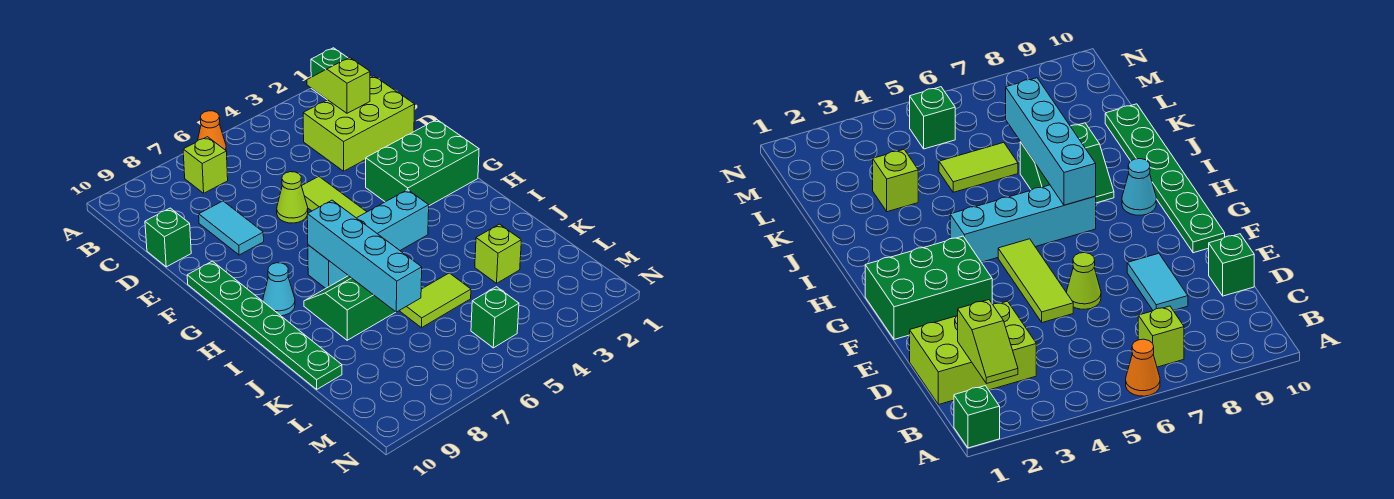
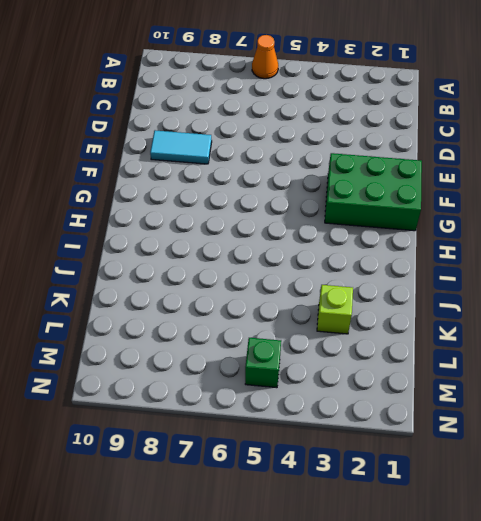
cyan tile E8:E9 level 1 -> cyan tile D8:E8 level 1
none -> green brick A1 level 1
none -> lime brick B7 level 1
none -> lime brick C1:D3 level 1

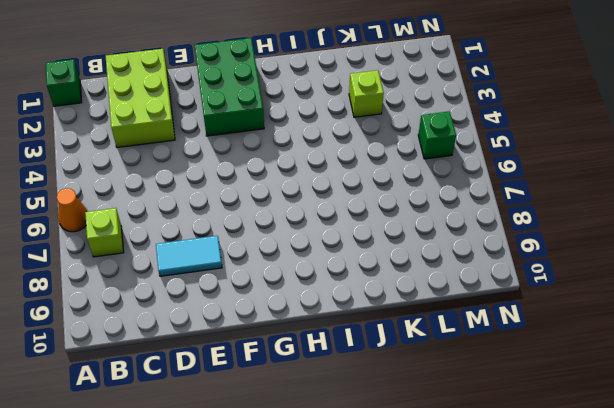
none -> green brick D10 level 1
none -> lime tile E5:G5 level 1
none -> lime cone E6 level 1

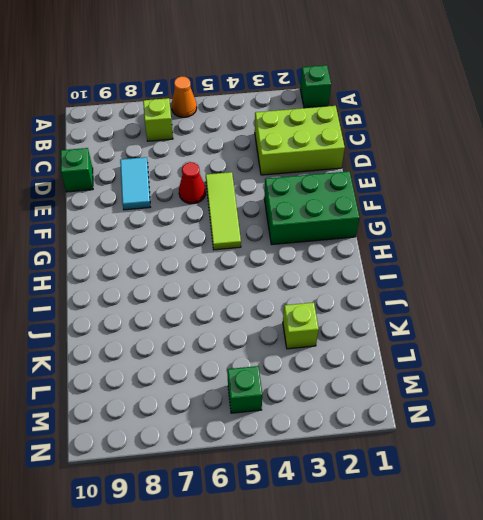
red cone E6 level 1 -> lime cone E6 level 1
none -> green plate F10:K10 level 1
none -> cyan brick H4:H7 level 1
none -> cyan cone H9 level 1

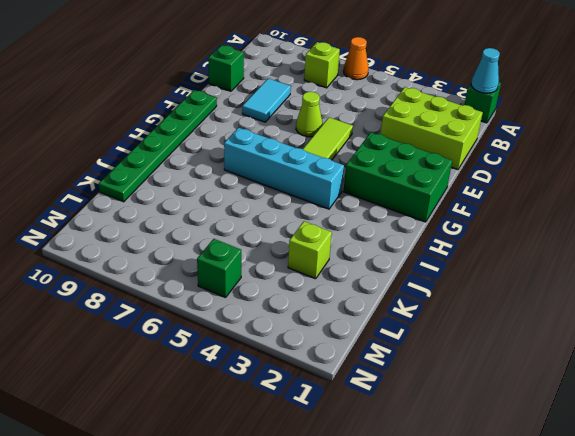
cyan cone A1 level 2 -> cyan cone H9 level 1
none -> green slope I7:J8 level 1 top J
none -> lime tile K5:K6 level 1
none -> lime slope B2:C2 level 2 top C

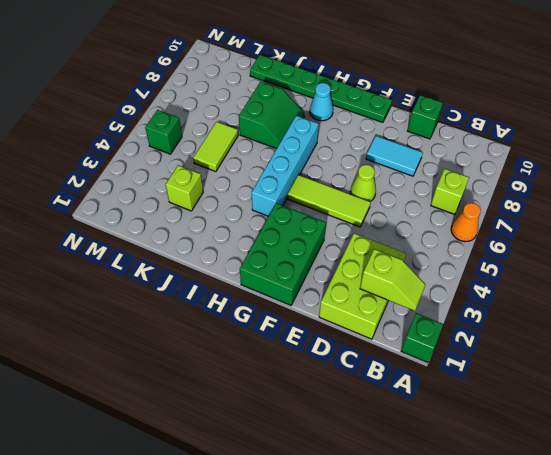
none -> cyan brick H7:K7 level 2

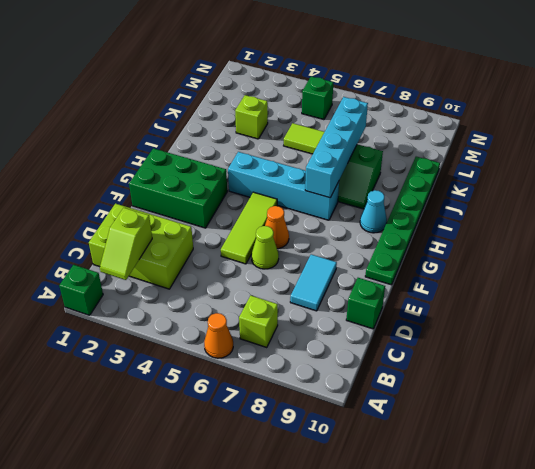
orange cone F6 level 1 -> none

